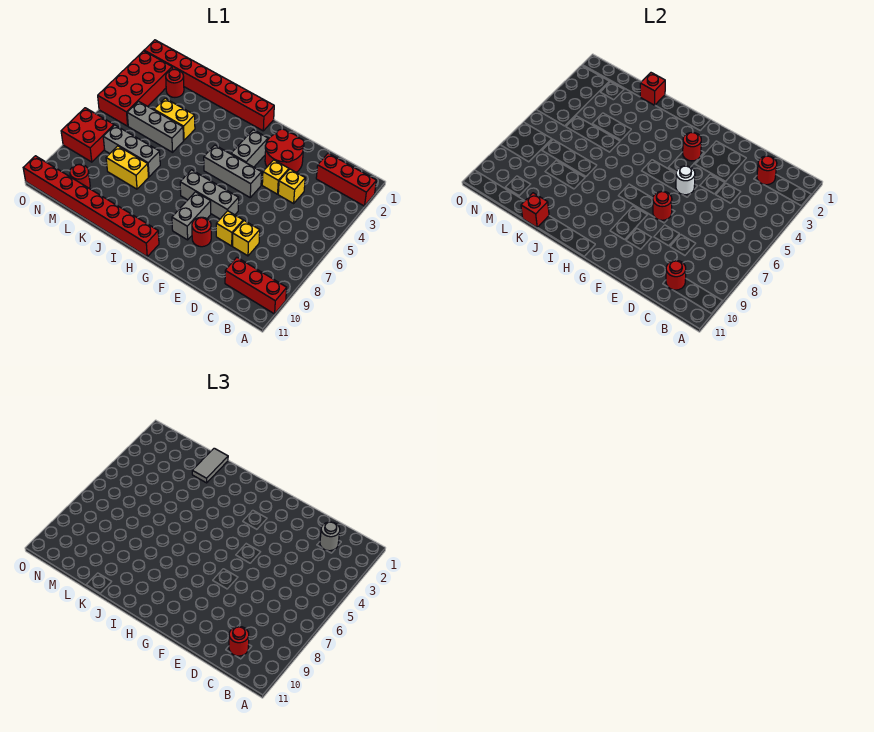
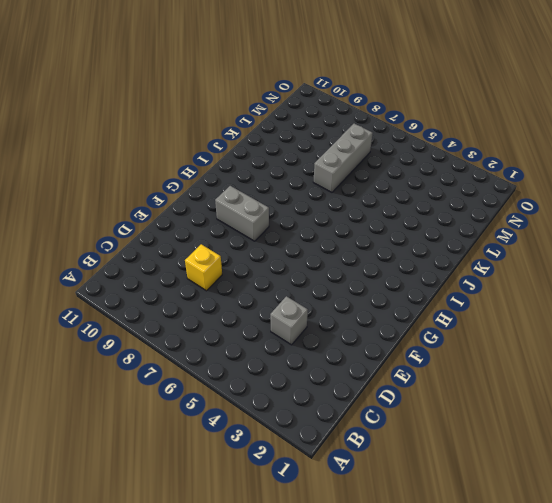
grey brick D4 level 1 -> yellow brick D4 level 1
none -> red brick A2:C2 level 1
none -> red brick A10:C10 level 1
none -> red round brick E2:F3 level 1
none -> yellow brick E4 level 1

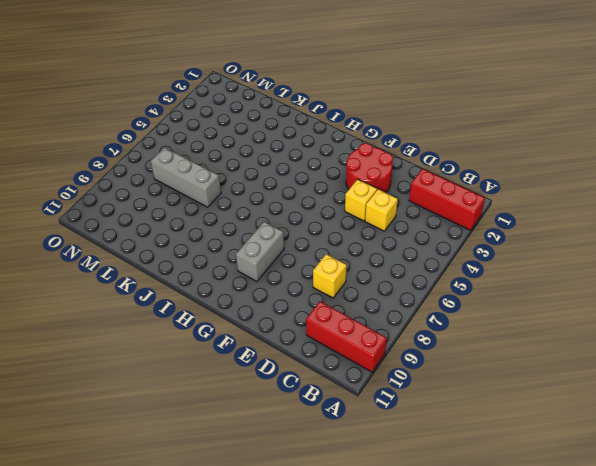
none -> yellow brick E8 level 1
none -> grey brick F5:H5 level 1
none -> grey brick F7:H7 level 1
none -> red round brick F9 level 1

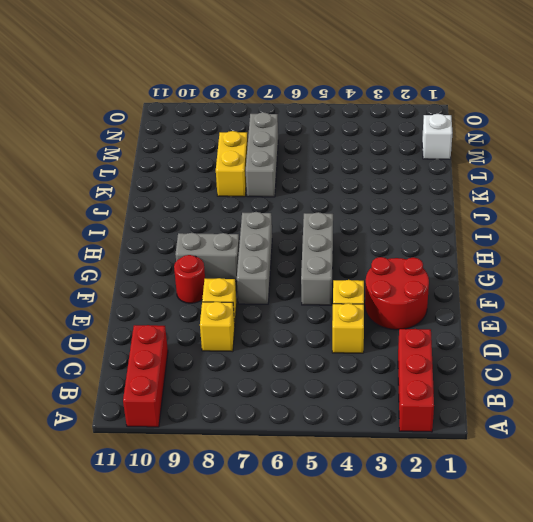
white brick M1 level 1 -> red brick H1:O1 level 1
none -> grey brick G3:G4 level 1
none -> red brick H11:O11 level 1
none -> yellow brick K4:L4 level 1
none -> grey brick K5:M5 level 1

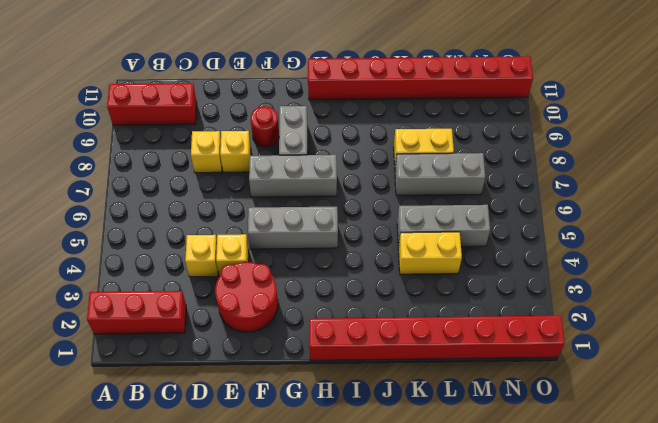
none -> grey brick G3:G4 level 1
none -> red round brick M2 level 1
none -> red round brick M10 level 1
none -> red brick N2:O5 level 1

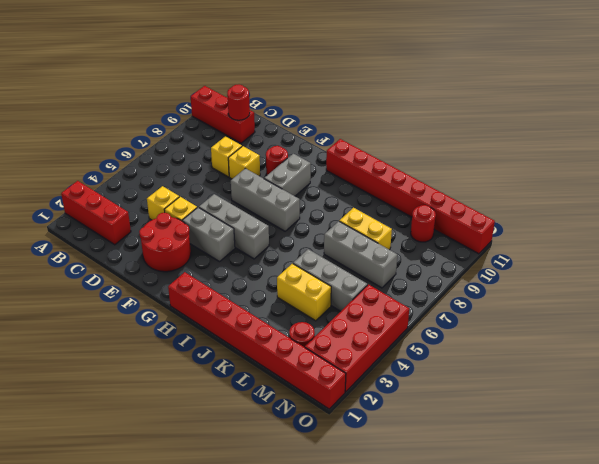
grey brick F4:G4 level 1 -> grey brick G3:G4 level 1
none -> red brick N7:O8 level 1
none -> red round brick C2 level 2
none -> white round brick F5 level 2
none -> red round brick F7 level 2

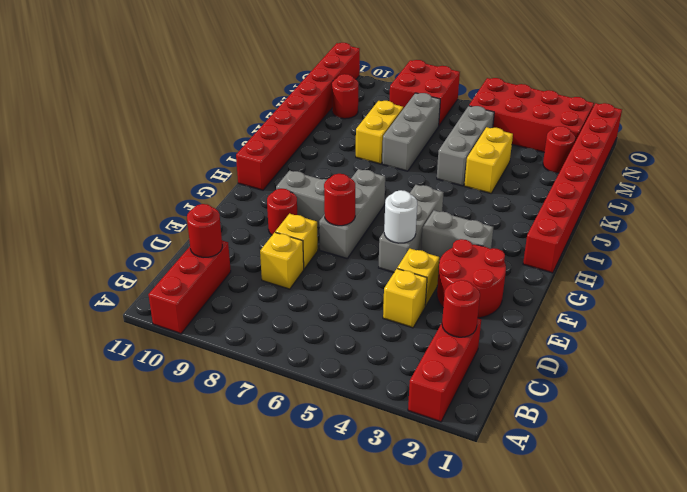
none -> red round brick G3 level 2
none -> red brick K1 level 2
none -> red brick K11 level 2
none -> grey round brick C2 level 3

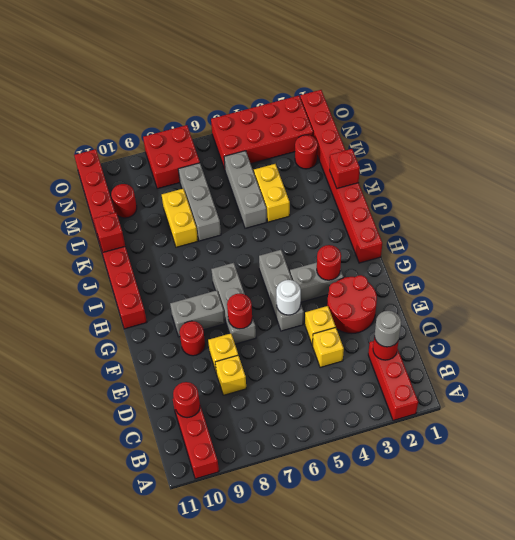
none -> red round brick C10 level 3
none -> grey tile K1:K2 level 3

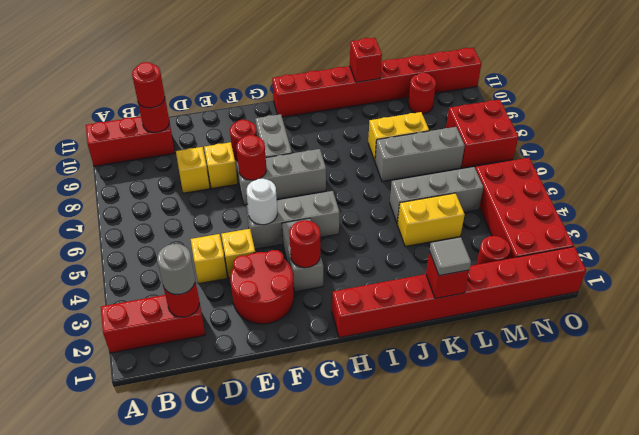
grey tile K1 level 3 -> grey tile K1:K2 level 3

